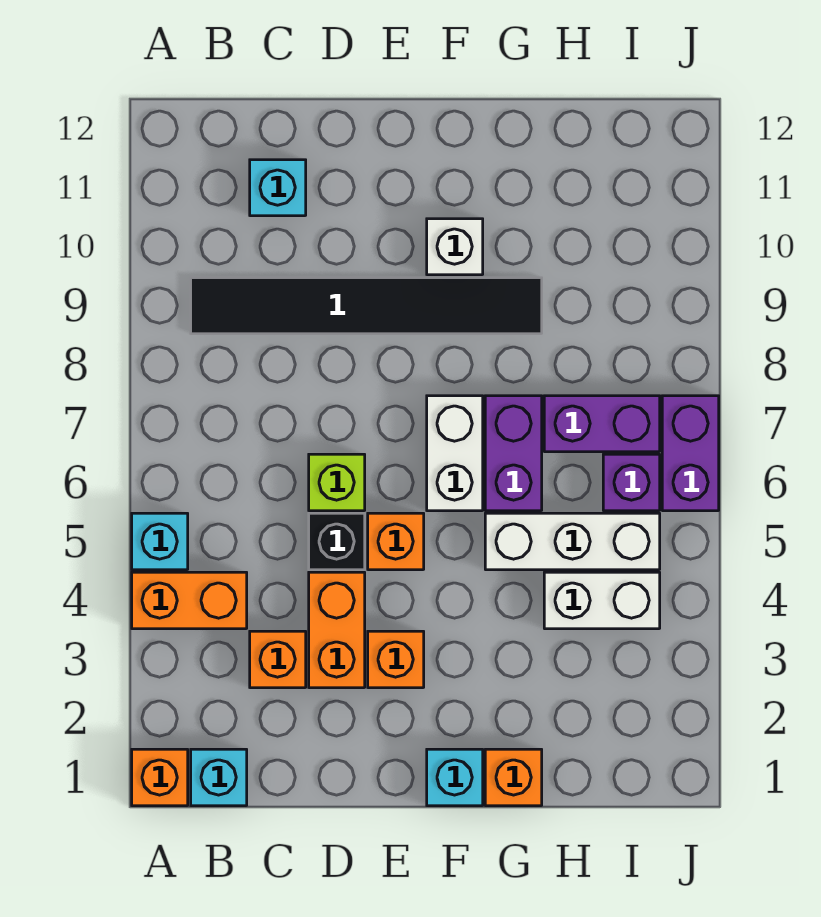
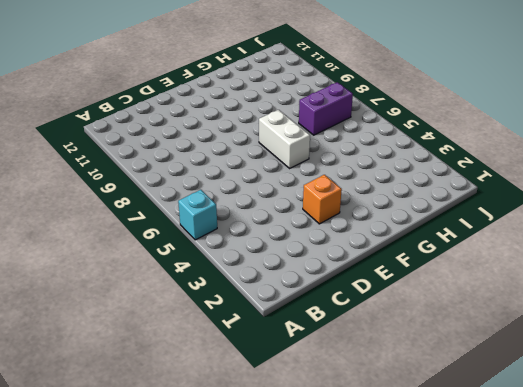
none -> orange brick A1 level 1
none -> orange brick A4:B4 level 1
none -> cyan brick B1 level 1

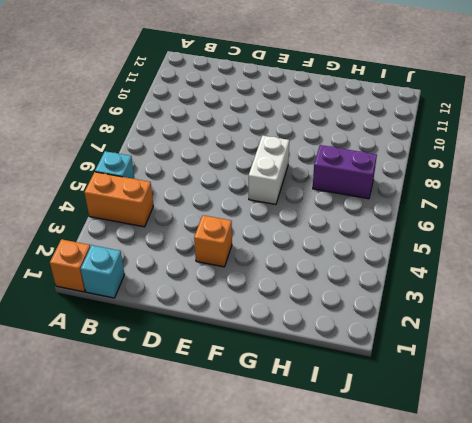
none -> black tile B9:G9 level 1
none -> orange brick C3 level 1
none -> cyan brick C11 level 1

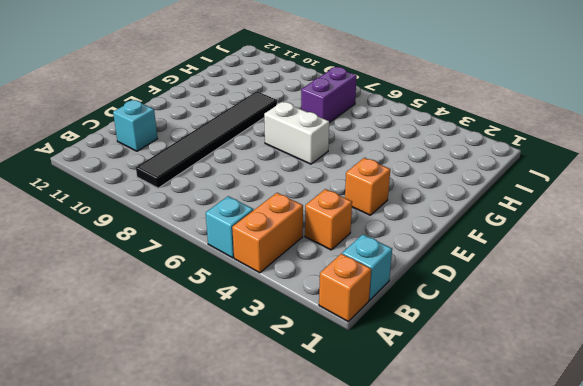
none -> orange brick D3:D4 level 1
none -> black brick D5 level 1
none -> lime brick D6 level 1

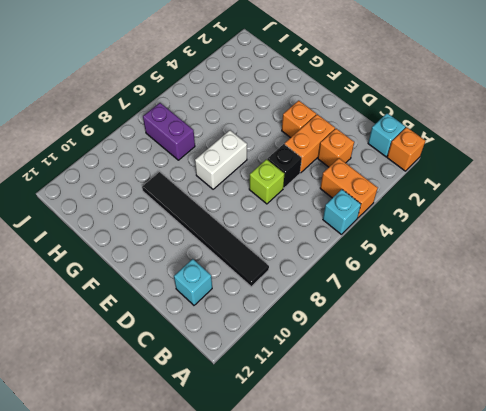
none -> orange brick E5 level 1
none -> cyan brick F1 level 1
none -> white brick F10 level 1

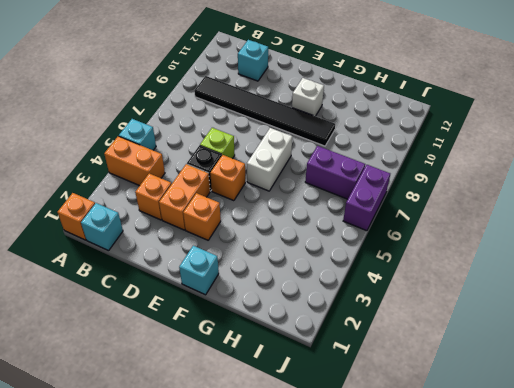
none -> orange brick G1 level 1
none -> white brick G5:I5 level 1
none -> purple brick G6:G7 level 1

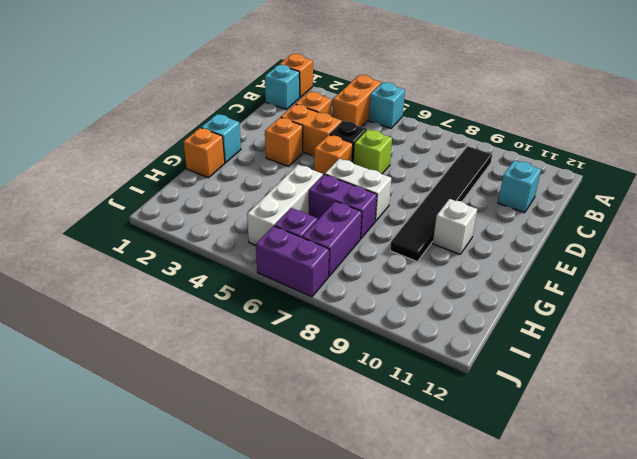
none -> white brick H4:I4 level 1

